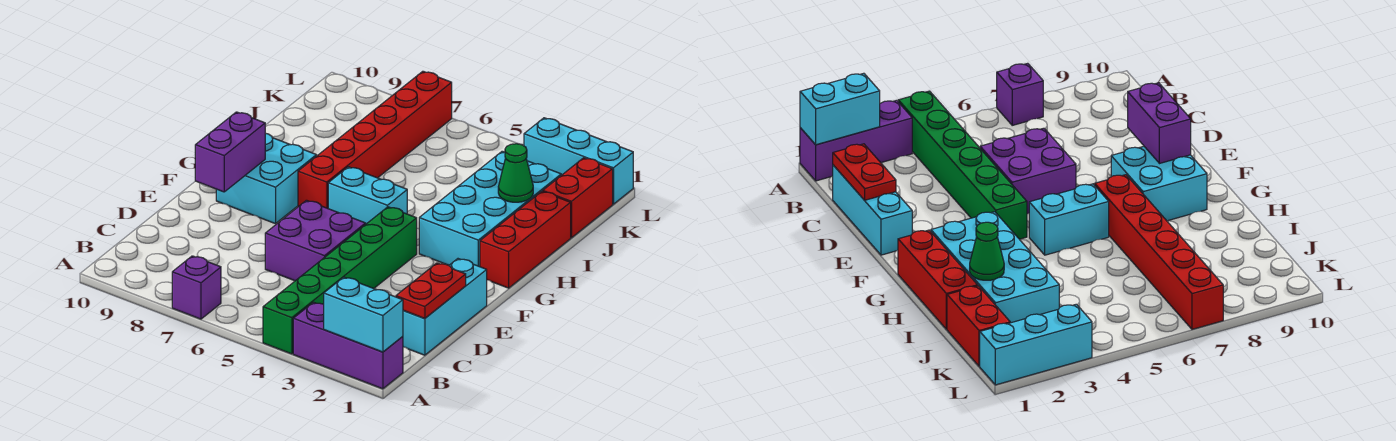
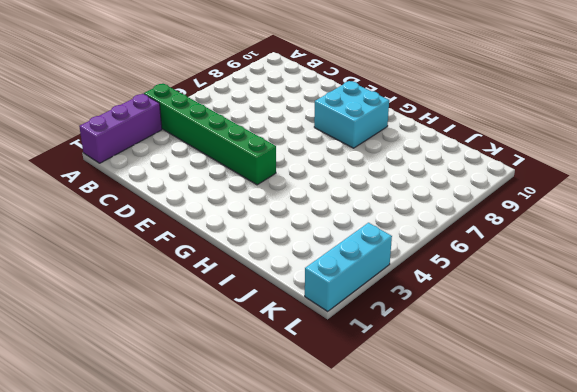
none -> purple brick A7 level 1
none -> cyan brick C1:E1 level 1
none -> purple brick D5:E6 level 1

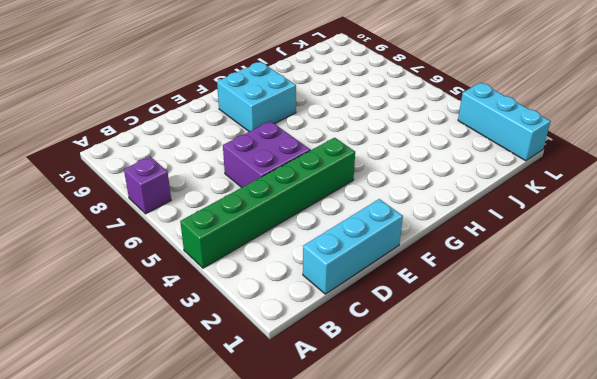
none -> purple brick A1:A3 level 1
none -> red brick G1:I1 level 1
none -> cyan brick G2:J3 level 1

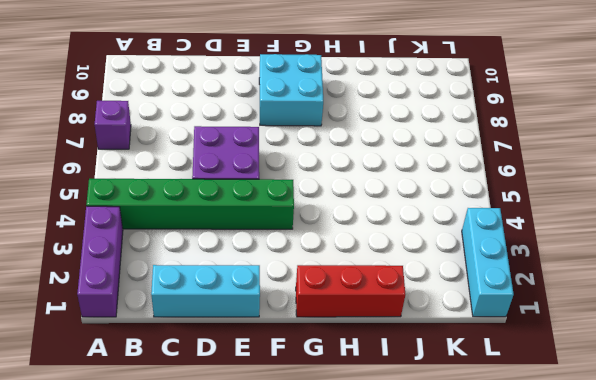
none -> cyan brick G2:J3 level 1
none -> cyan brick G5:G6 level 1
none -> red brick G7:L7 level 1

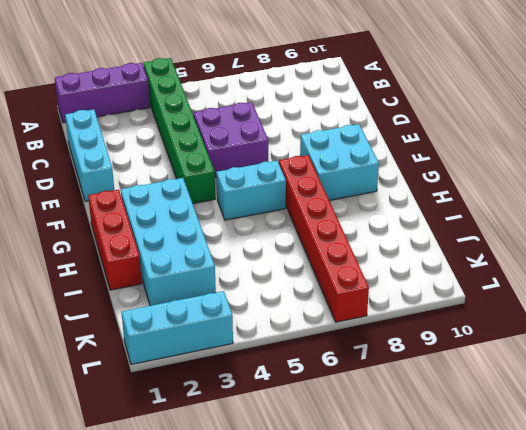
none -> purple brick A7 level 1
none -> red brick J1:K1 level 1
none -> cyan brick A1:A2 level 2

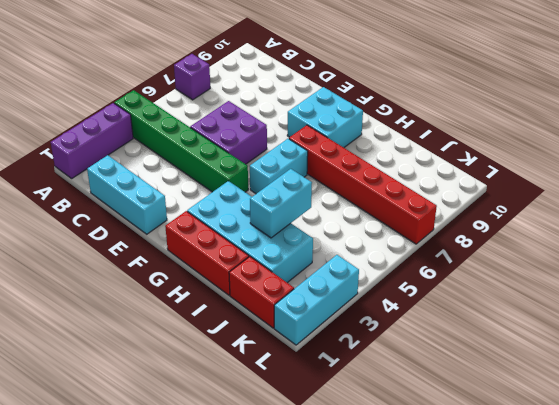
cyan brick I3:I4 level 2 -> cyan brick A1:A2 level 2
none -> red plate C1:D1 level 2
none -> purple brick E9:F9 level 2
none -> green cone I2 level 2

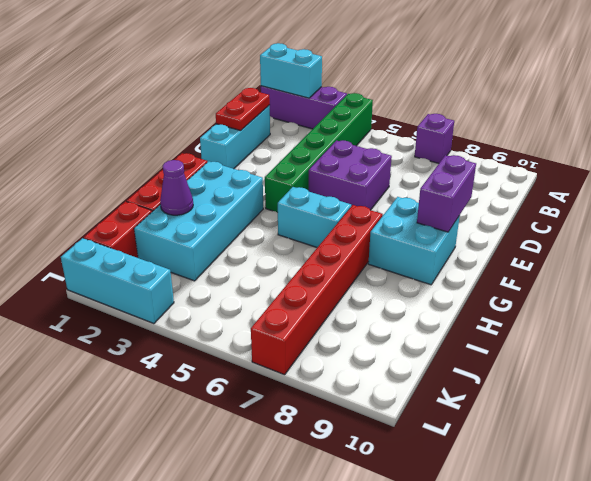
purple cone I2 level 2 -> green cone I2 level 2

